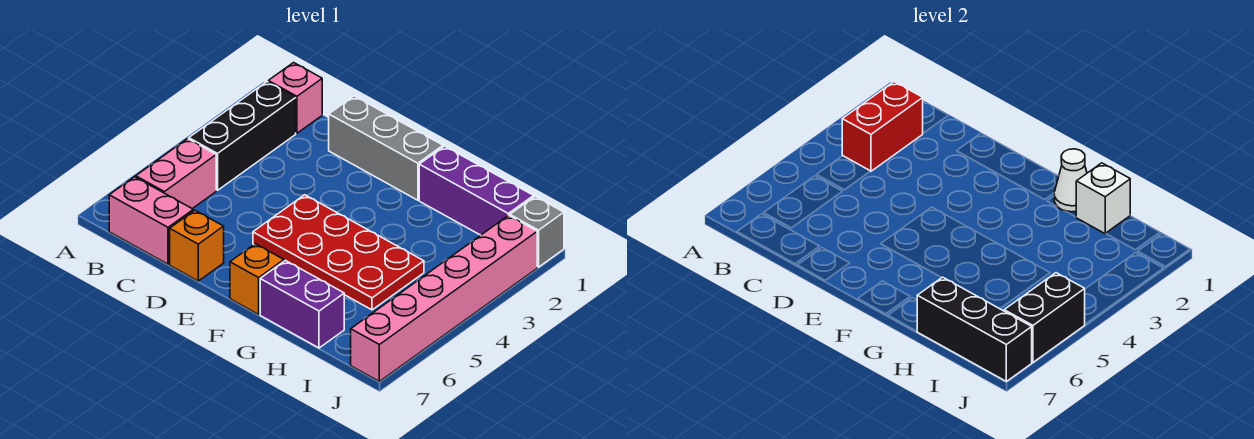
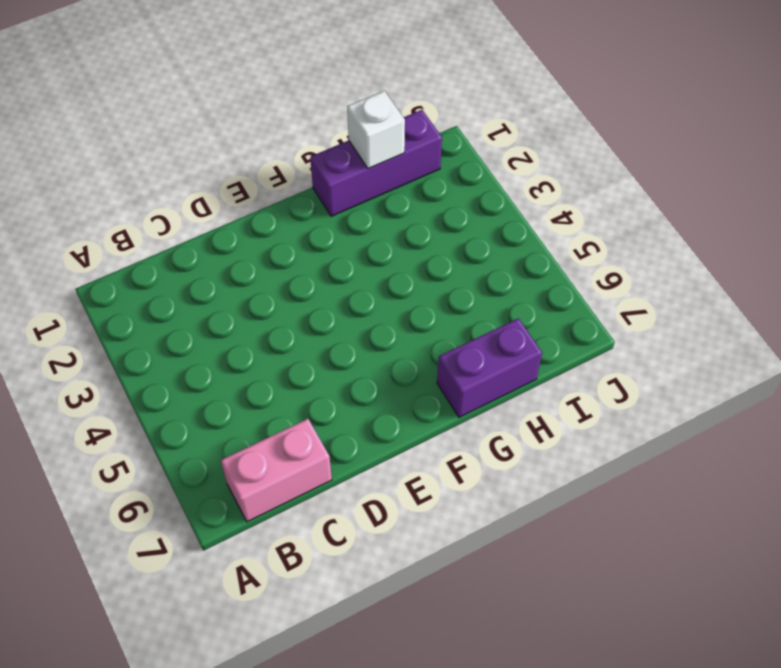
none -> pink brick B1 level 1
none -> black brick B2:B4 level 1
none -> pink brick B5:B6 level 1

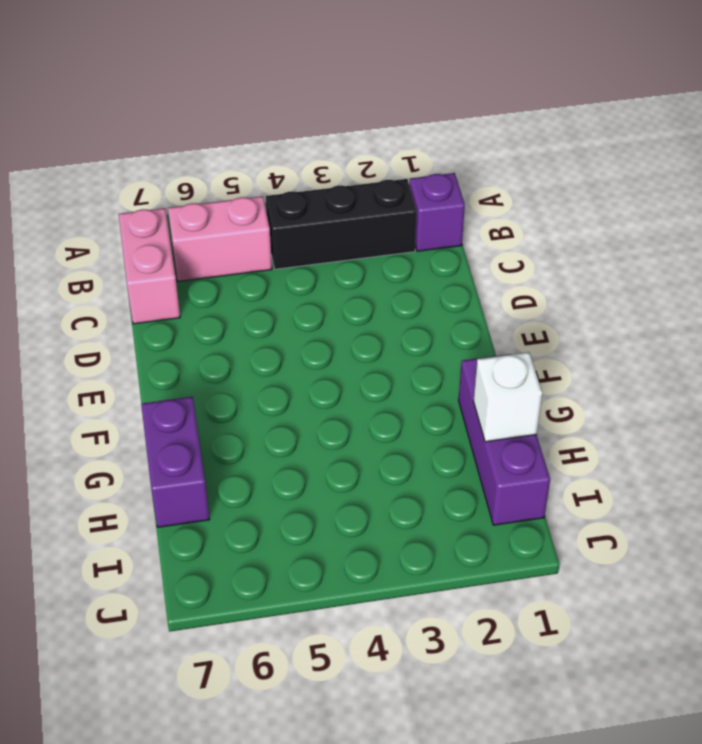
purple brick B1 level 1 -> pink brick B1 level 1
none -> grey brick D1:F1 level 1
none -> orange brick D7 level 1
none -> red plate E4:H5 level 1

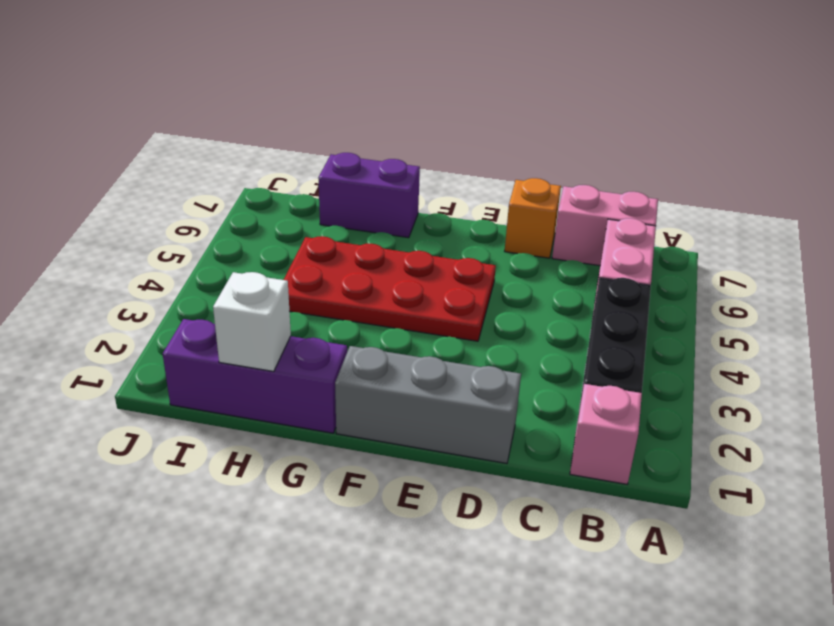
none -> orange brick F7 level 1
none -> grey brick J1 level 1
none -> pink brick J2:J7 level 1

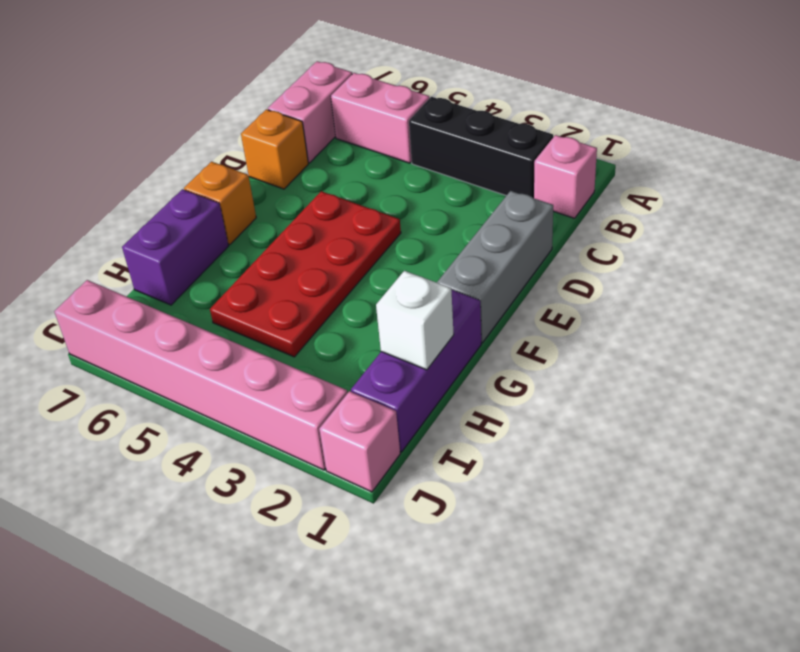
pink brick J1 level 1 -> grey brick J1 level 1
none -> red brick B2:B3 level 2
none -> white cone G1 level 2
none -> black brick H7:J7 level 2

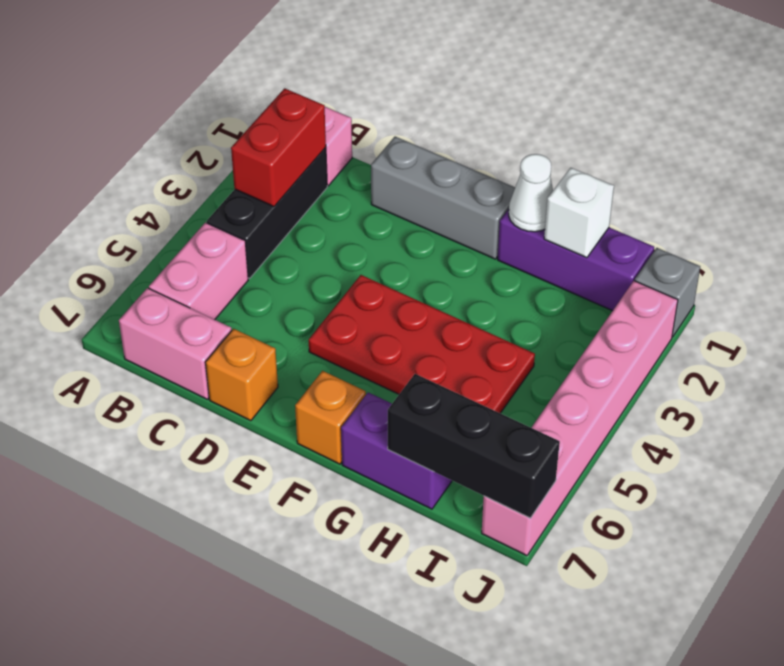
none -> black brick J5:J6 level 2

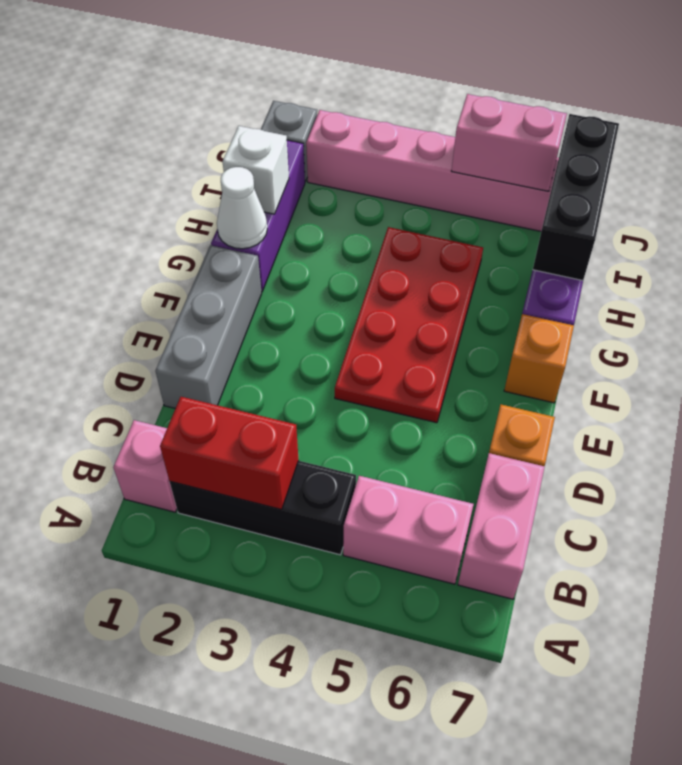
pink brick J5:J6 level 2 -> black brick J5:J6 level 2

